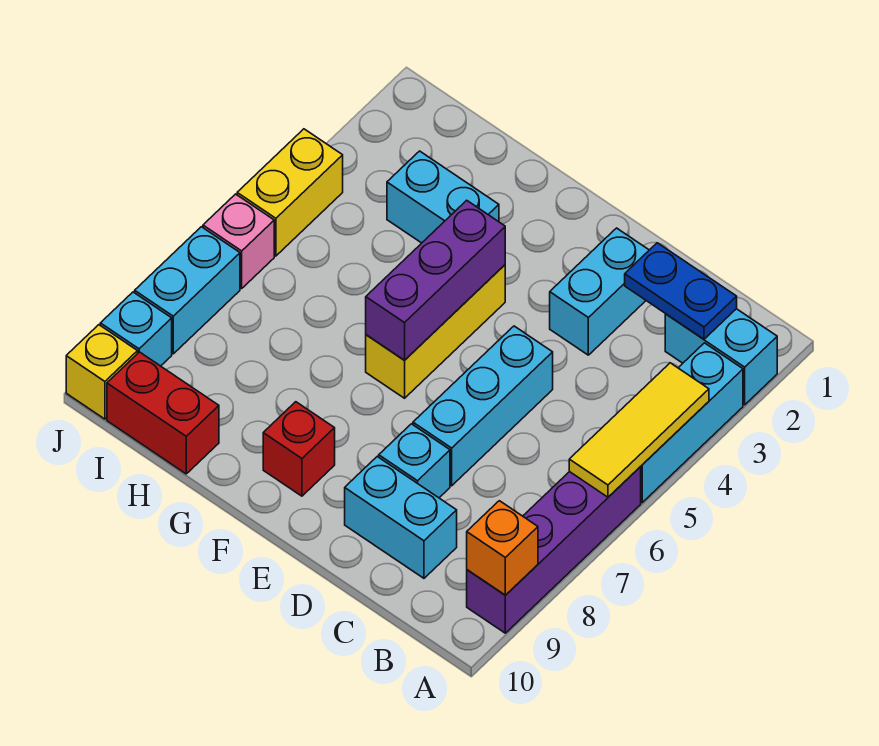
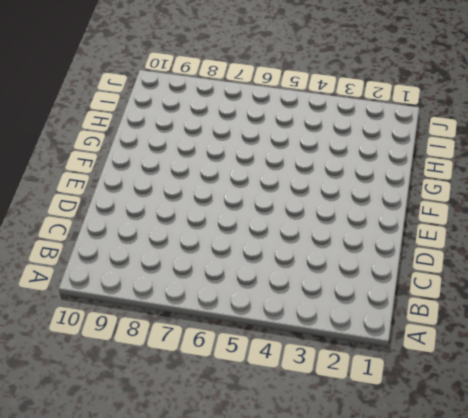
none -> cyan brick A2:B2 level 1
none -> cyan brick A3:A5 level 1
none -> purple brick A6:A9 level 1

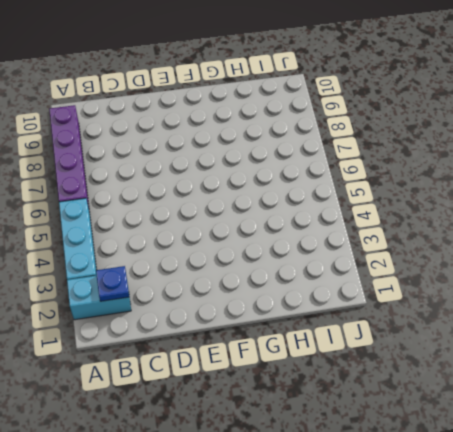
blue plate B2 level 2 -> blue plate B2:C2 level 2
none -> cyan brick C9:D9 level 1
none -> cyan brick D2:D3 level 1
none -> cyan brick D5:D7 level 1

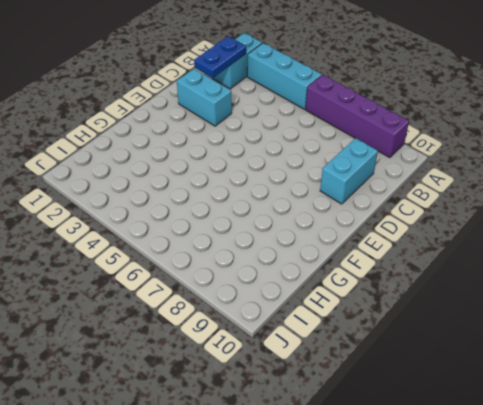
none -> cyan brick D5:D7 level 1
none -> cyan brick D8 level 1
none -> yellow brick F4:F6 level 1

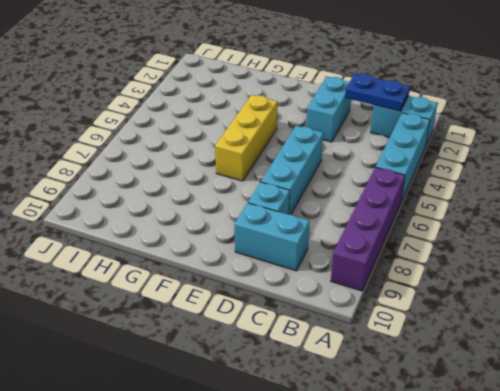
none -> red brick F9 level 1
none -> cyan brick G3:H3 level 1
none -> red brick H10:I10 level 1

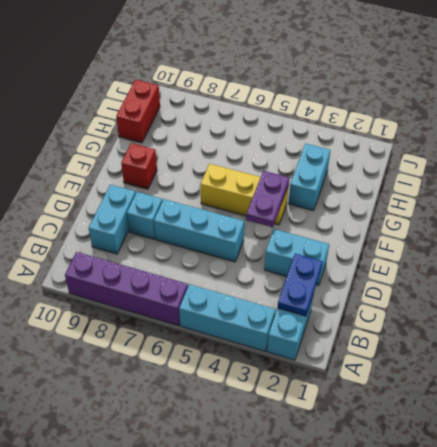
purple plate E4:F4 level 2 -> purple brick F4:F6 level 2
none -> yellow brick J4:J5 level 1
none -> pink brick J6 level 1
none -> cyan brick J7:J8 level 1

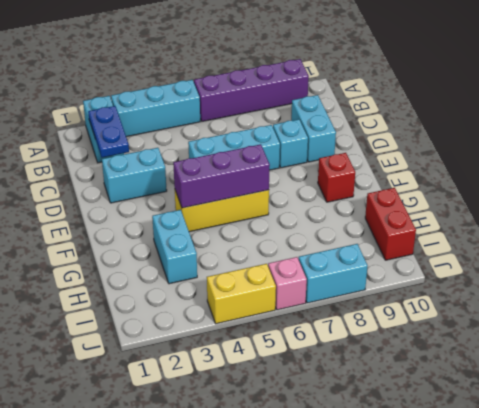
none -> cyan brick J9 level 1
none -> yellow brick J10 level 1
none -> yellow tile A4:A6 level 2

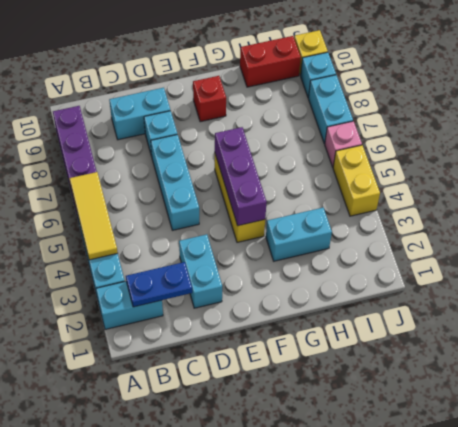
none -> orange brick A9 level 2

